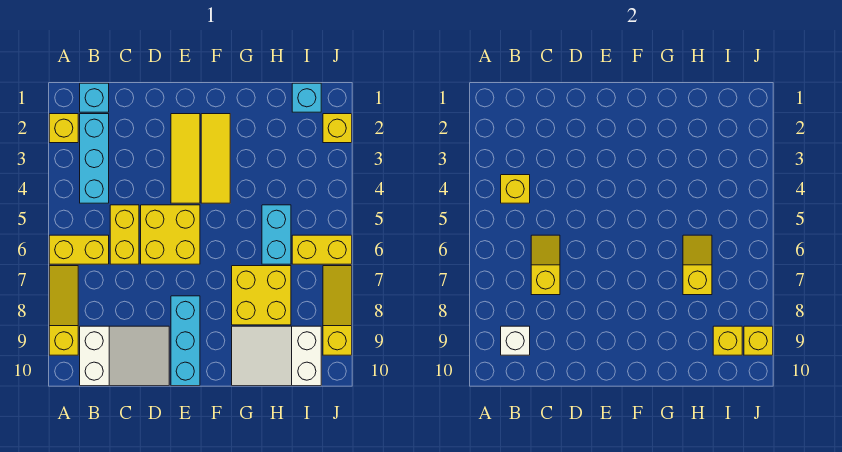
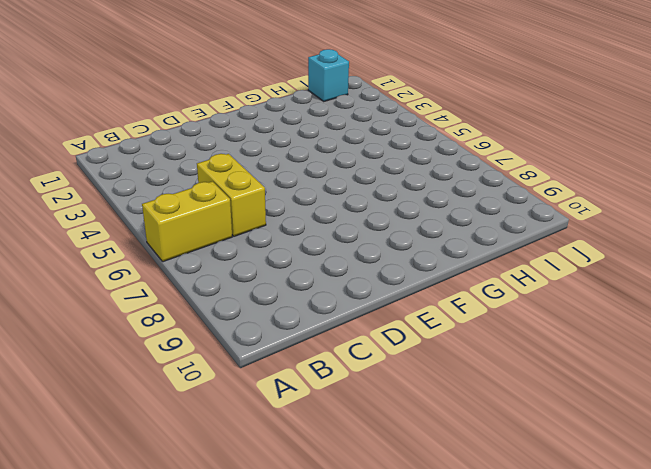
none -> yellow brick A2 level 1
none -> yellow slope A7:A9 level 1 top 9
none -> cyan brick B1 level 1

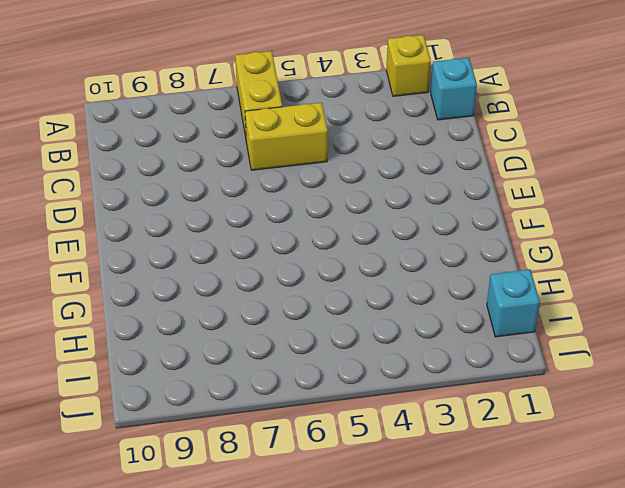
none -> yellow slope A7:A9 level 1 top 9
none -> cyan brick B2:B4 level 1
none -> white slope B9:D10 level 1 top B

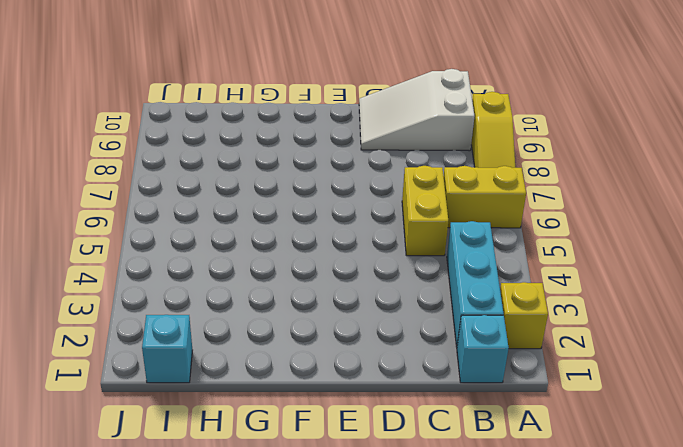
none -> yellow brick D5:E6 level 1
none -> yellow tile E2:E4 level 1
none -> cyan brick E8:E10 level 1

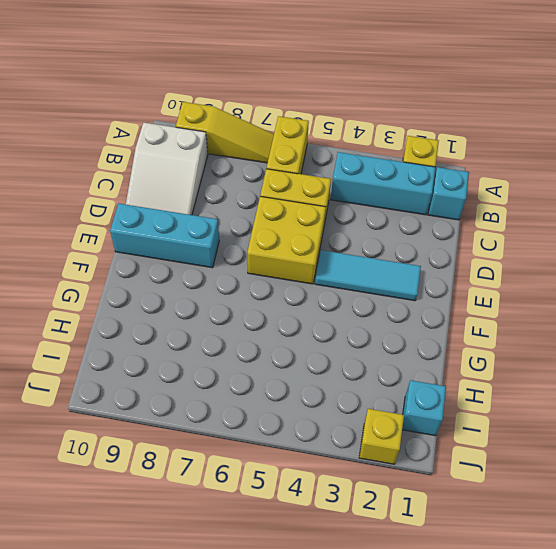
cyan tile E2:E4 level 1 -> yellow tile E2:E4 level 1
none -> yellow tile F2:F4 level 1
none -> yellow brick G7:H8 level 1
none -> white slope G9:I10 level 1 top I

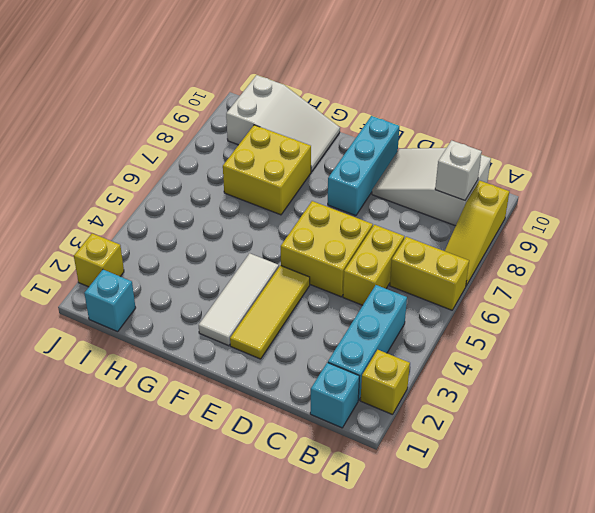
white tile F2:F4 level 1 -> yellow tile F2:F4 level 1
none -> cyan brick H5:H6 level 1
none -> yellow brick I6:J6 level 1
none -> yellow slope J7:J9 level 1 top 9

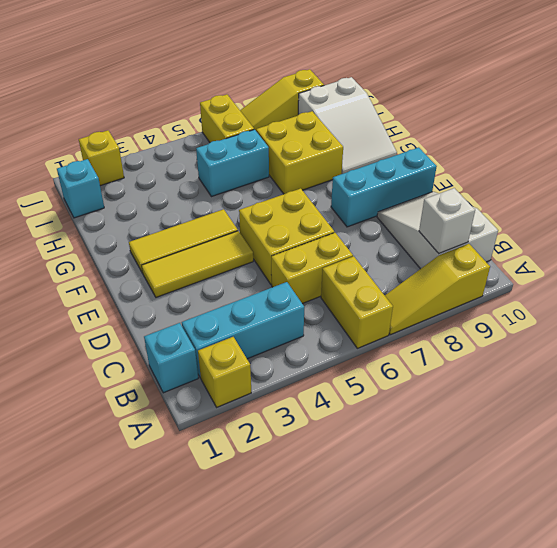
none -> yellow brick B4 level 2
none -> yellow slope C6:C7 level 2 top 7
none -> yellow slope H6:H7 level 2 top 7

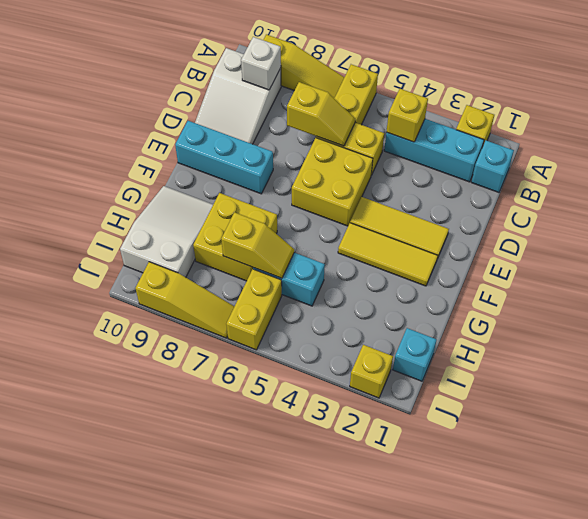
none -> yellow brick I9 level 2
none -> yellow brick J9 level 2

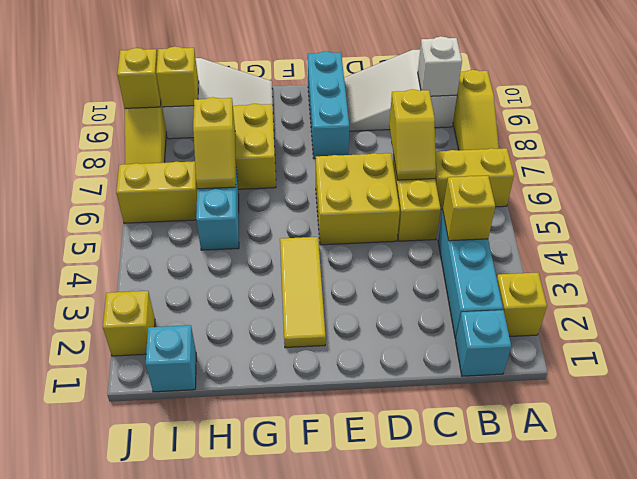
none -> yellow tile E2:E4 level 1

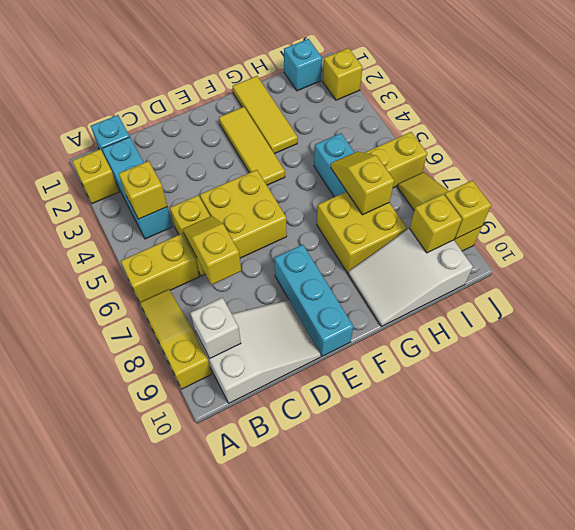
yellow tile G1:G3 level 1 -> yellow tile E2:E4 level 1

